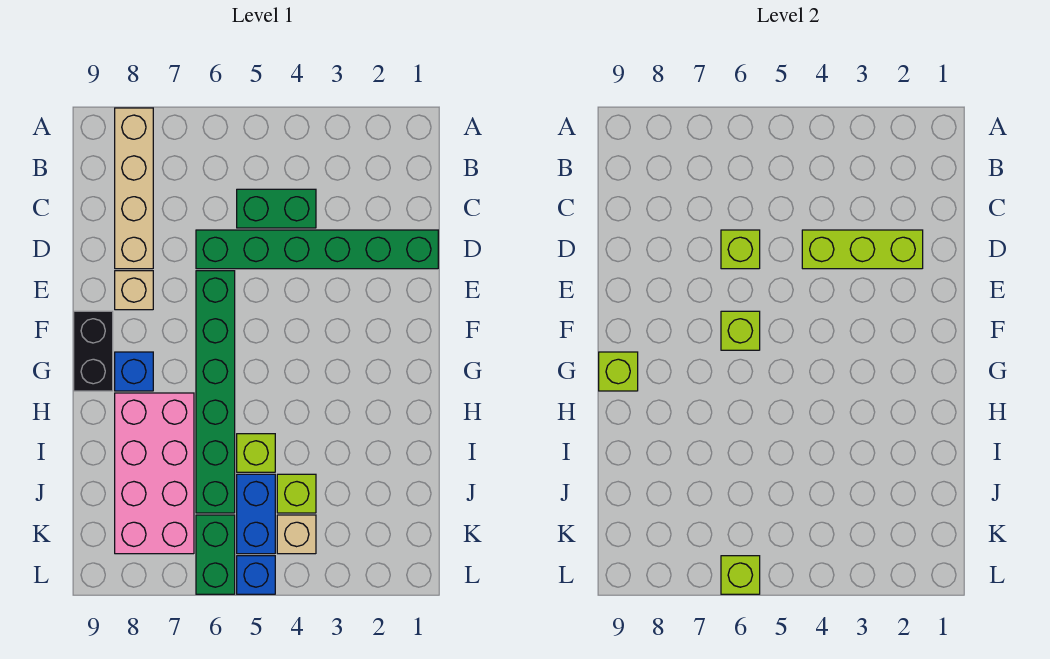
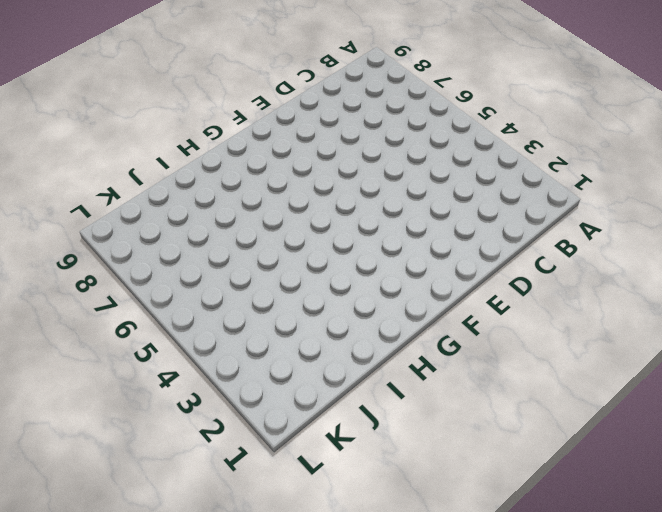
none -> tan brick A8:D8 level 1
none -> green brick C4:C5 level 1
none -> green brick D1:D6 level 1

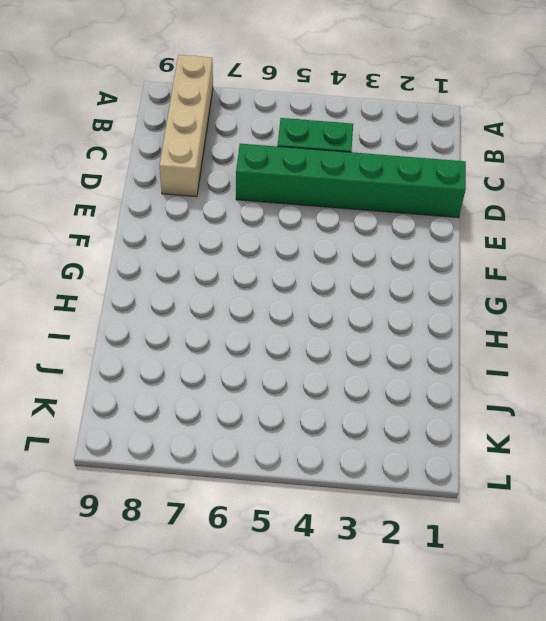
none -> green brick E6:J6 level 1
none -> tan brick E8 level 1
none -> black brick F9:G9 level 1

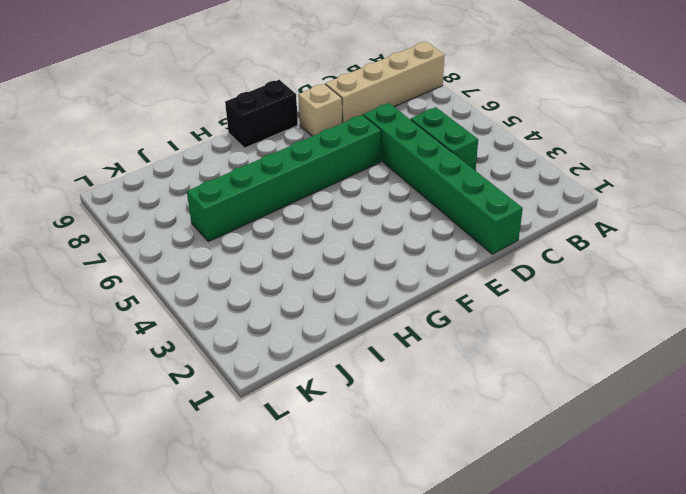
none -> blue brick G8 level 1
none -> pink brick H7:K8 level 1
none -> lime brick I5 level 1

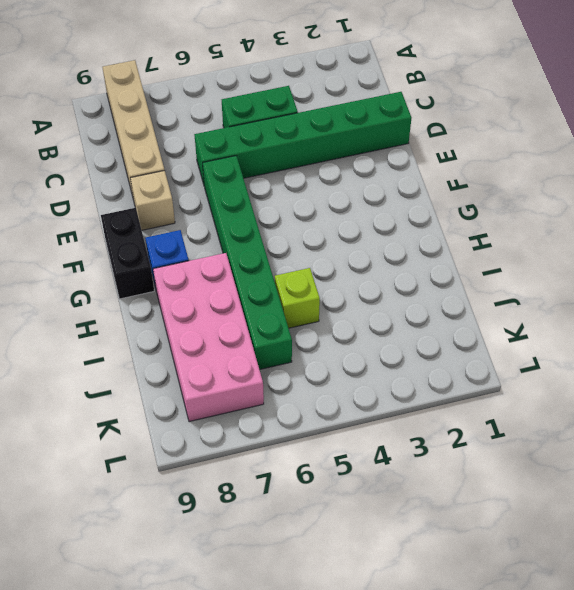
none -> lime brick J4 level 1
none -> blue brick J5:K5 level 1
none -> tan brick K4 level 1

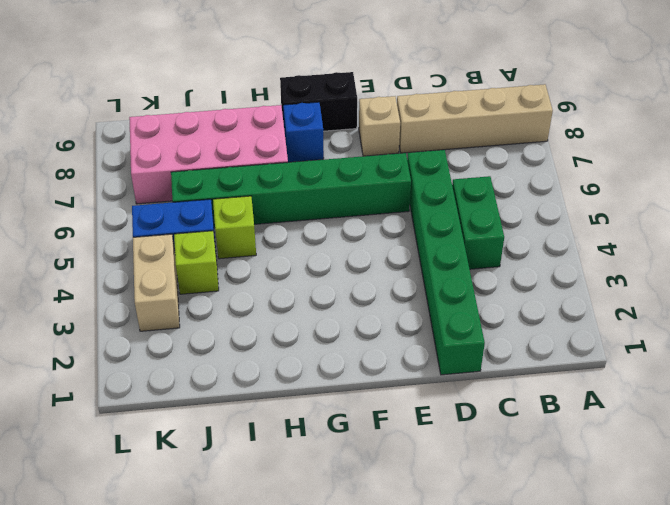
tan brick K3:K4 level 1 -> tan brick K4 level 1
none -> green brick K6:L6 level 1
none -> blue brick L5 level 1
none -> lime brick D2:D4 level 2

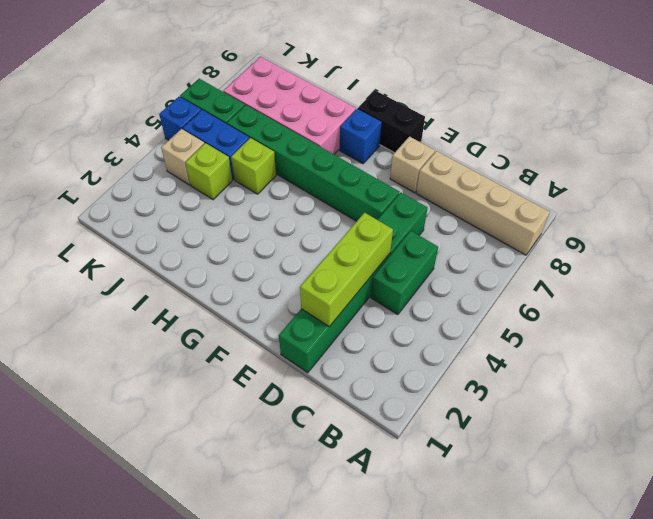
none -> lime brick D6 level 2
none -> lime brick F6 level 2
none -> lime brick G9 level 2

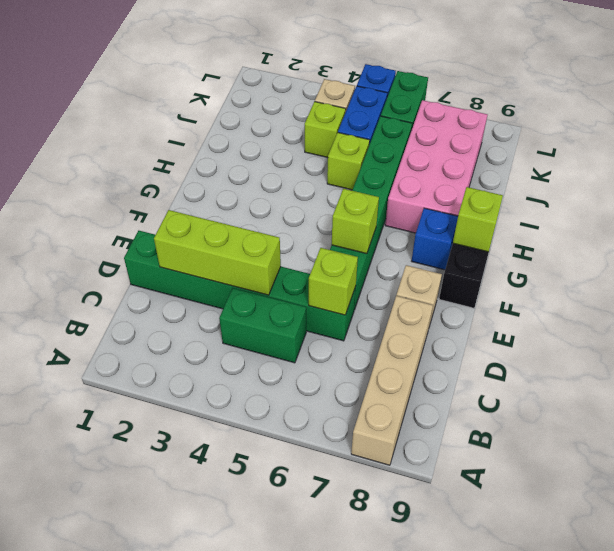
none -> lime brick L6 level 2

